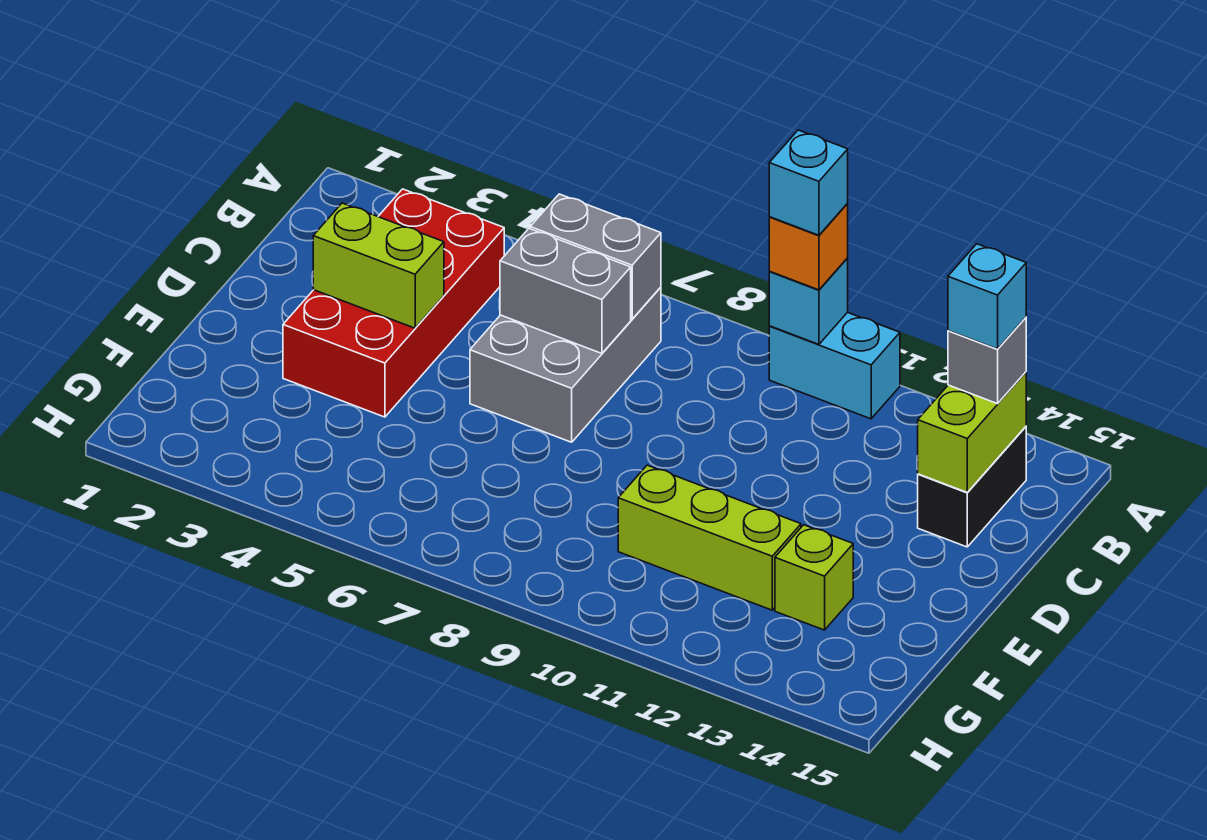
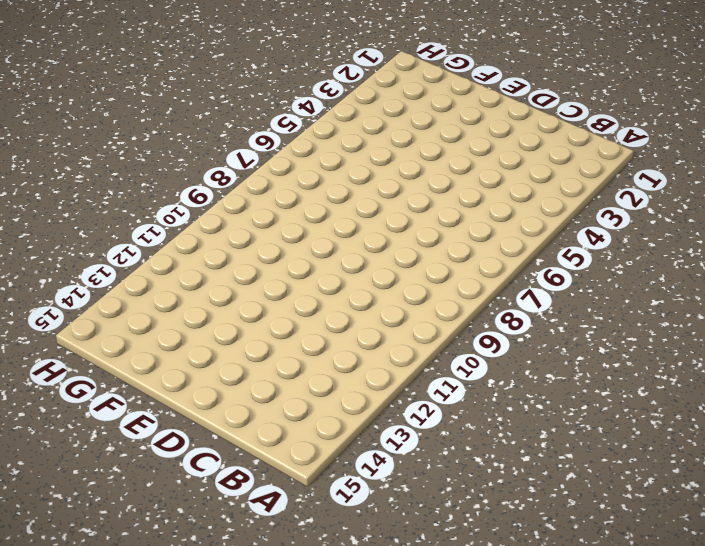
none -> cyan brick A10:A11 level 1
none -> red brick B3:E4 level 1
none -> grey brick B6:D7 level 1

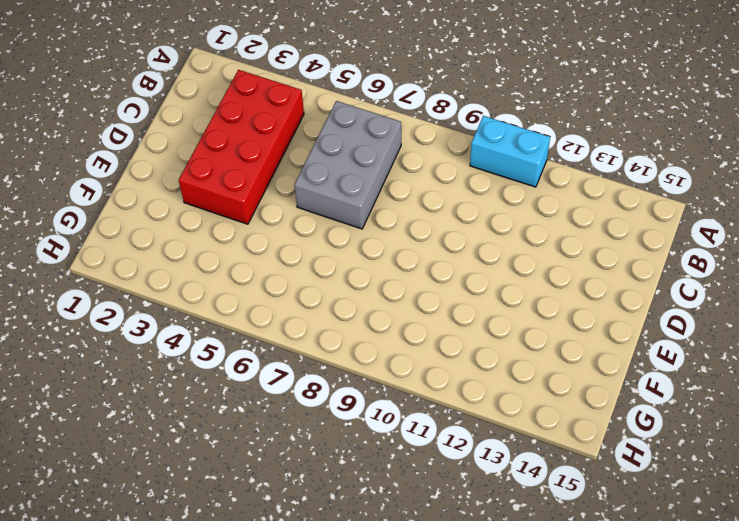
none -> black brick B14:C14 level 1
none -> lime brick F10:F12 level 1
none -> lime brick F13 level 1

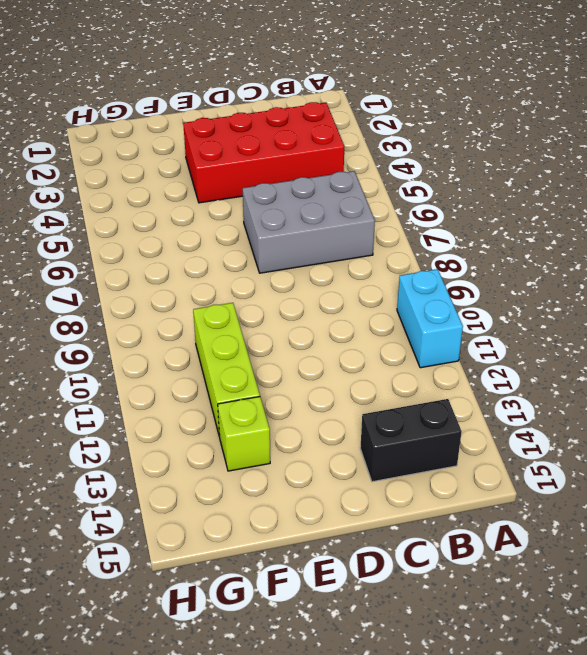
none -> cyan brick A10 level 2
none -> grey brick B6:B7 level 2
none -> lime brick B14:C14 level 2

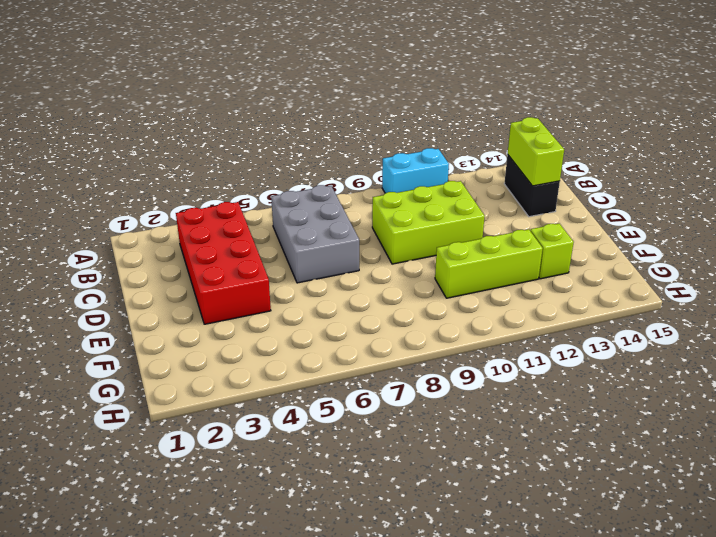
lime brick C9:D11 level 1 -> none
none -> cyan brick A10 level 2
none -> grey brick B6:B7 level 2
none -> grey brick C6:C7 level 2

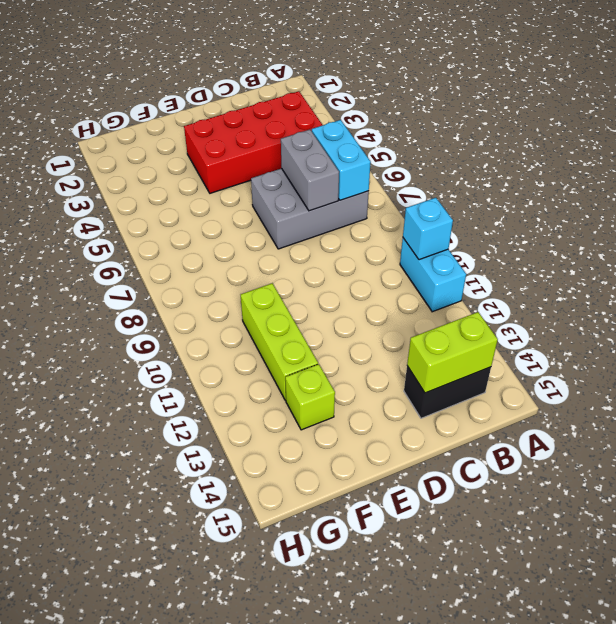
cyan brick B6:B7 level 2 -> grey brick B6:B7 level 2
none -> lime brick D3:D4 level 2
none -> orange brick A10 level 3
none -> grey brick B14 level 3

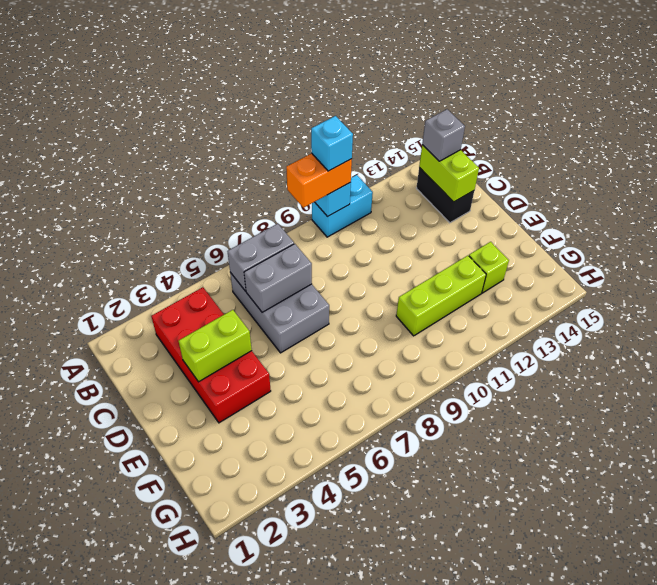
orange brick A9:A10 level 3 -> orange brick A10 level 3
none -> cyan brick B14 level 4

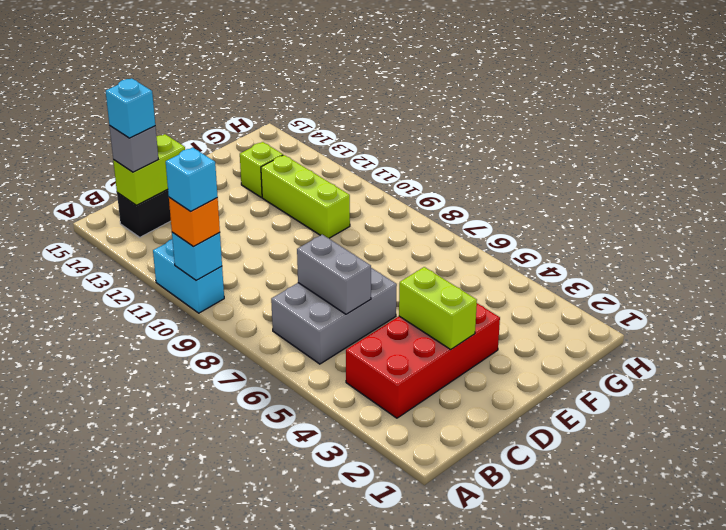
none -> grey brick B6:B7 level 2

